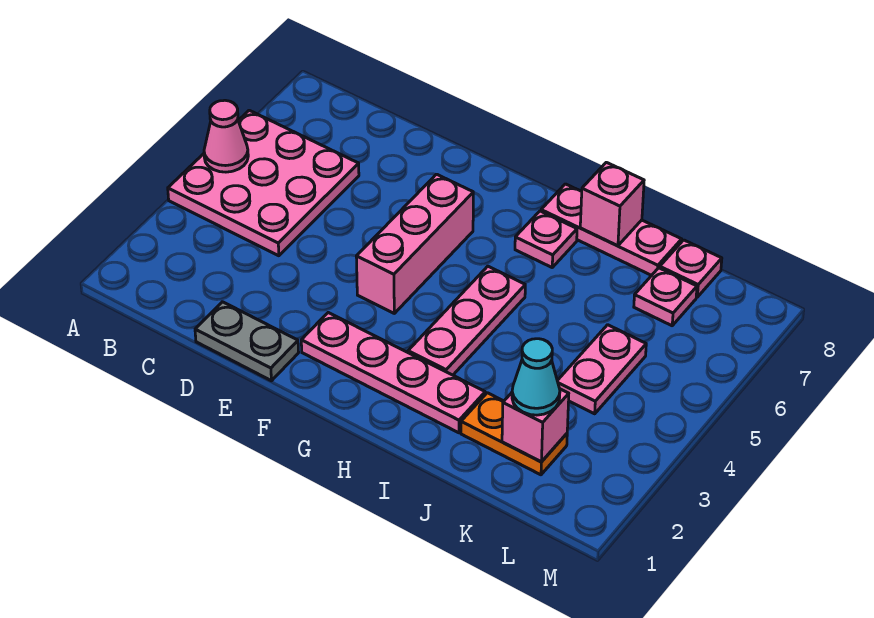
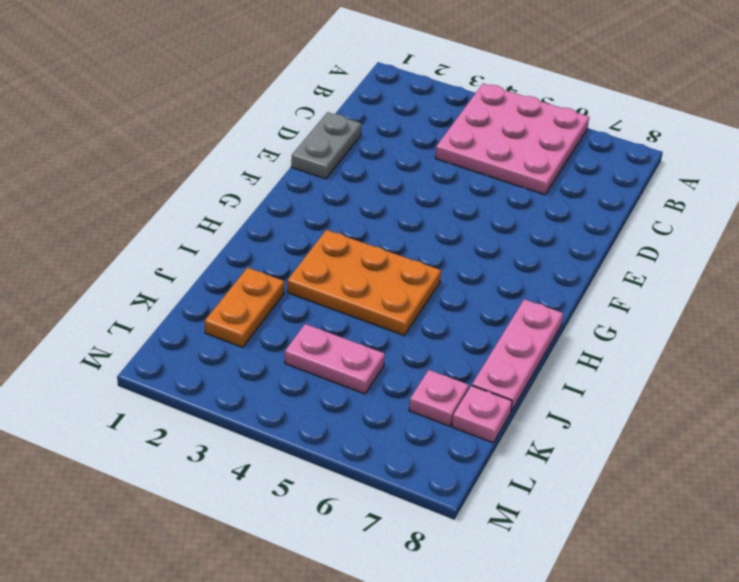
orange plate H3:I5 level 1 -> pink plate H3:H5 level 1
none -> pink plate F2:I2 level 1
none -> pink brick F4:F6 level 1
none -> pink plate H7 level 1

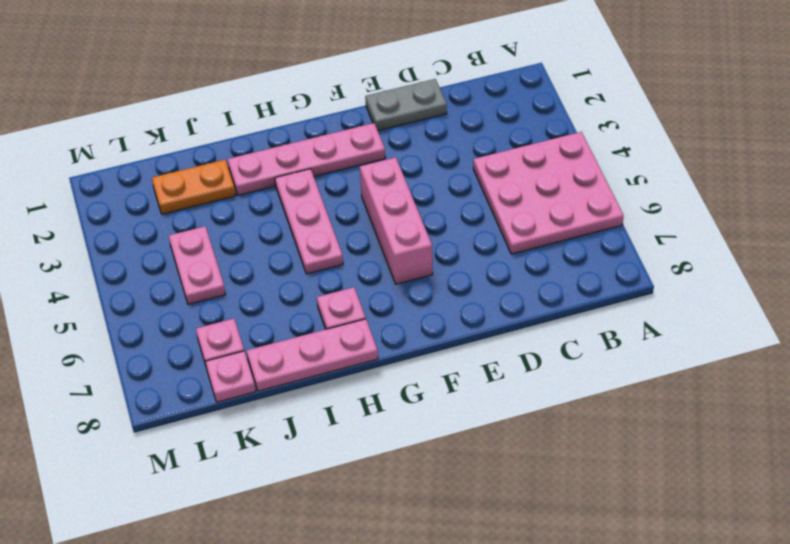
none -> pink cone A5 level 2
none -> pink brick I8 level 2
none -> pink brick K2 level 2

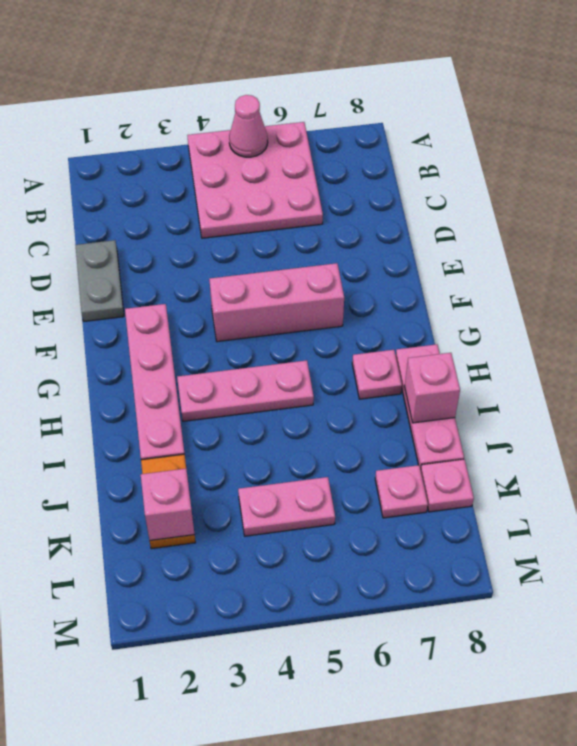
none -> cyan cone K2 level 3

